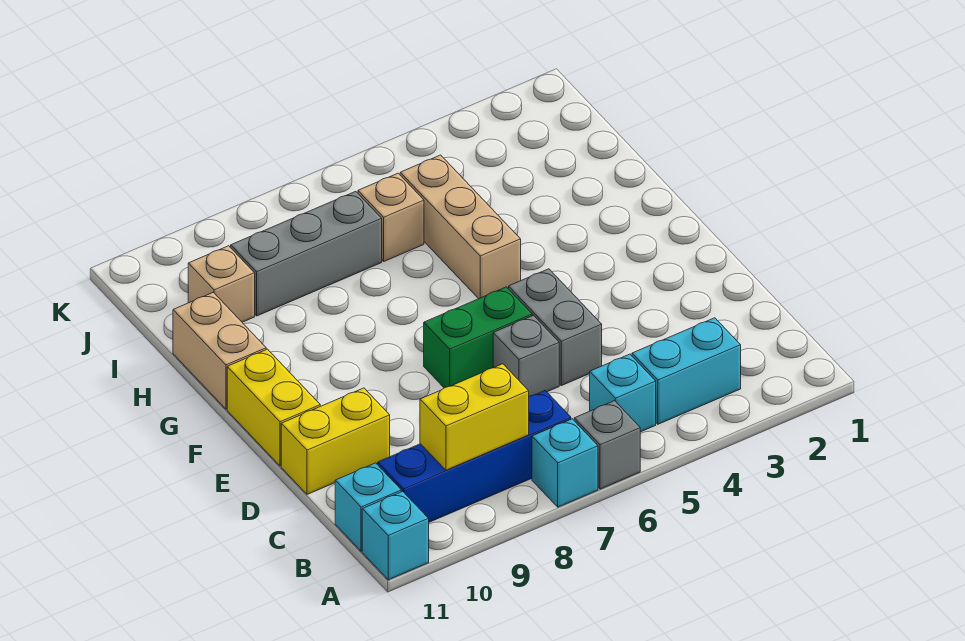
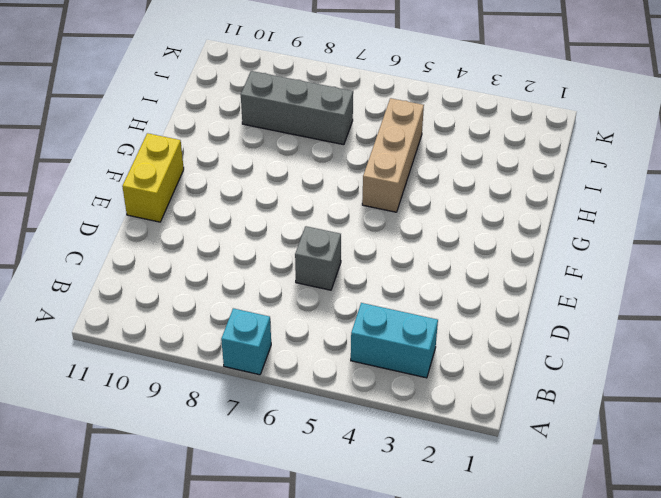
none -> grey brick A6 level 1
none -> cyan brick A11 level 1
none -> cyan brick B5 level 1

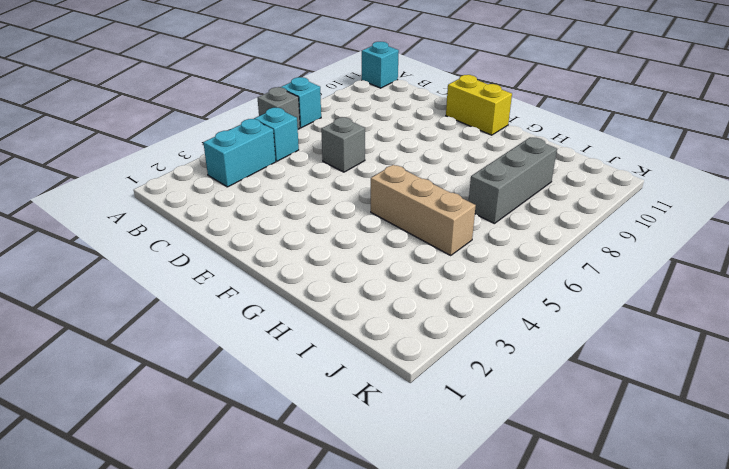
none -> blue brick B7:B10 level 1
none -> cyan brick B11 level 1
none -> grey brick D5:E5 level 1

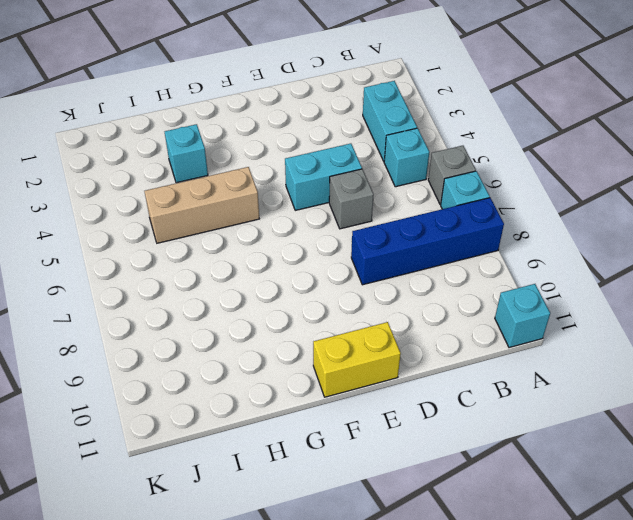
blue brick A8:D8 level 1 -> blue brick B7:B10 level 1
cyan brick D5:E5 level 1 -> grey brick D5:E5 level 1
cyan brick H3 level 1 -> cyan brick B11 level 1
none -> yellow brick D10:D11 level 1
none -> green brick E6:E7 level 1
none -> tan brick G11:H11 level 1

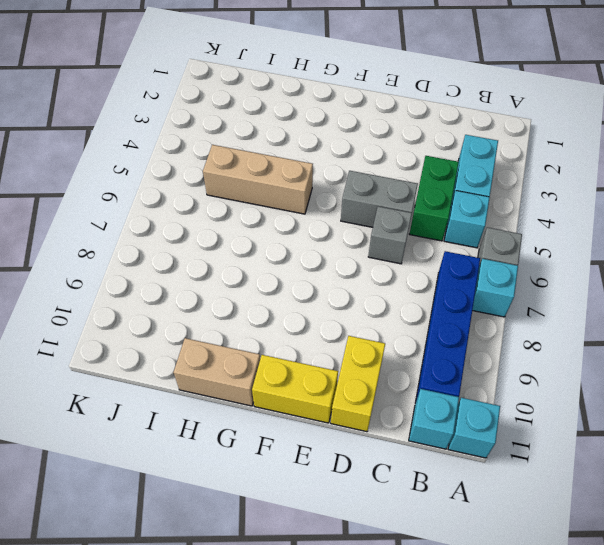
green brick C4:C5 level 1 -> green brick E6:E7 level 1
none -> tan brick I6 level 1
none -> grey brick I7:I9 level 1
none -> tan brick I10 level 1

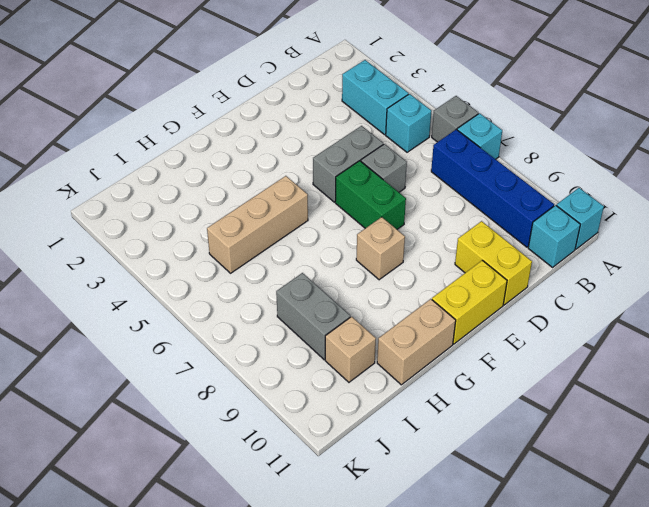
tan brick F8 level 1 -> tan brick I6 level 1
grey brick I8:I9 level 1 -> grey brick I7:I9 level 1
none -> yellow brick B8:B9 level 2

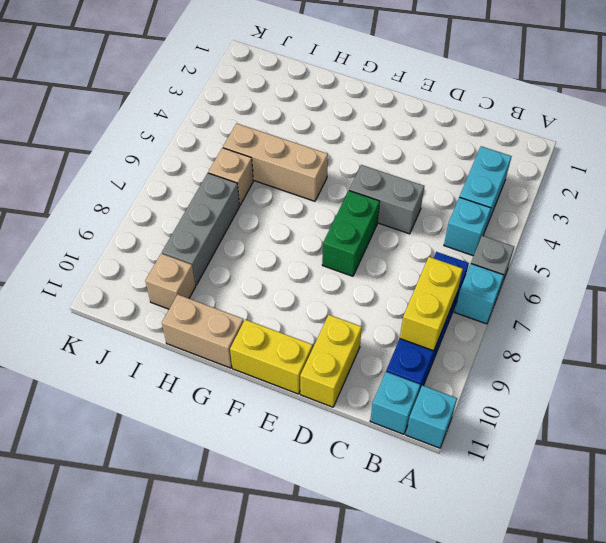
none -> grey brick D6 level 1

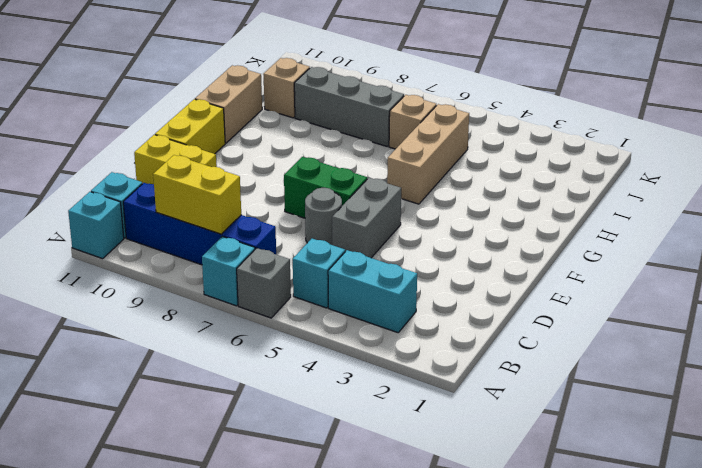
grey round brick D6 level 1 -> grey brick D6 level 1

